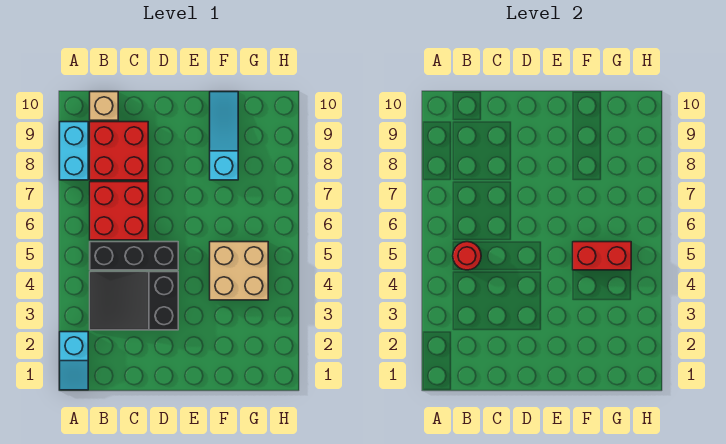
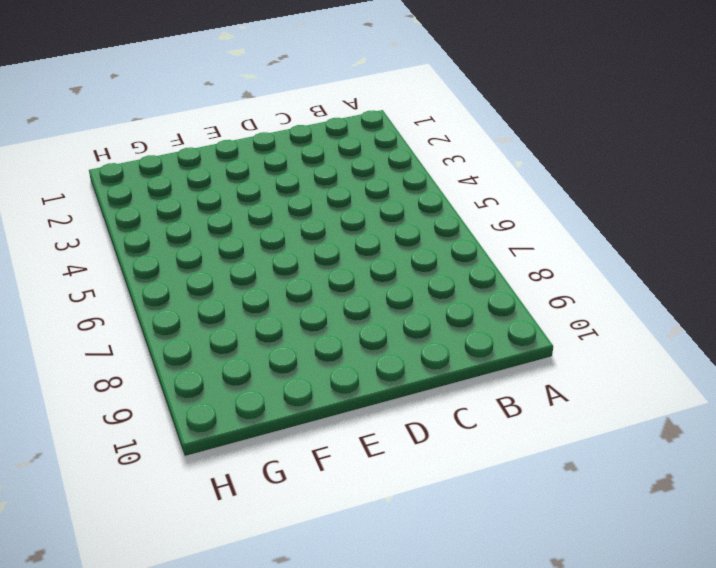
none -> cyan slope A1:A2 level 1 top 2
none -> cyan brick A8:A9 level 1

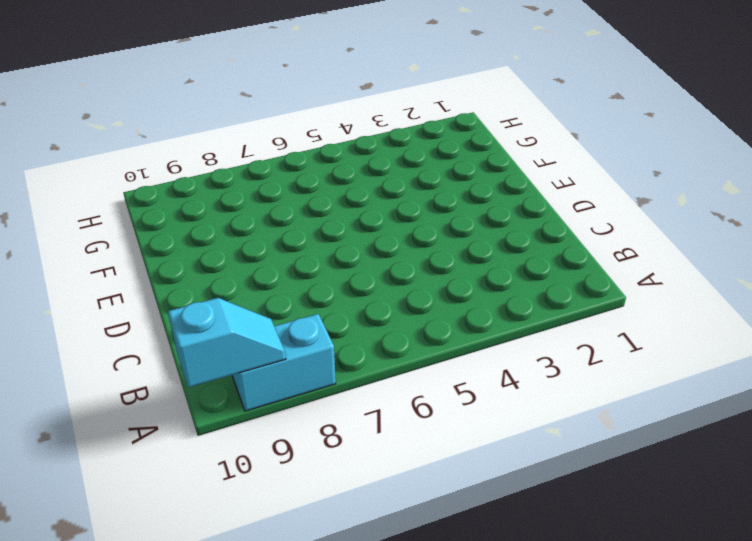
cyan slope A9:A10 level 2 top 10 -> cyan slope A1:A2 level 1 top 2
none -> black slope B3:D4 level 1 top D
none -> black brick B5:D5 level 1

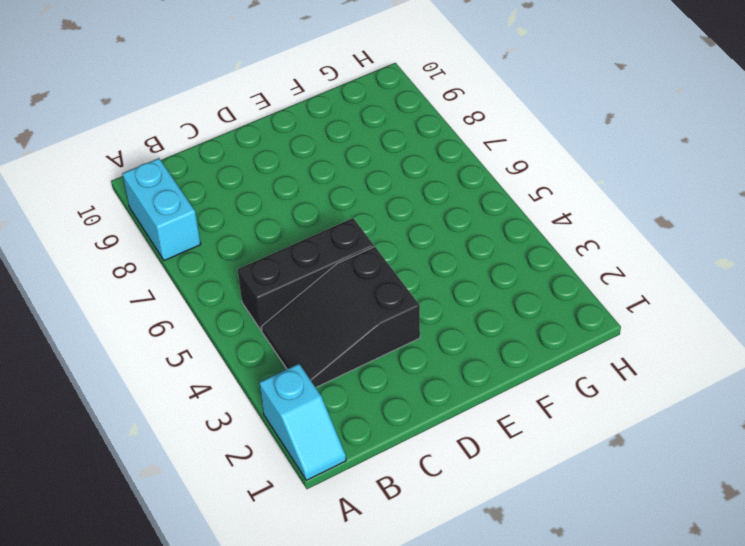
none -> red brick B6:C7 level 1
none -> red brick B8:C9 level 1

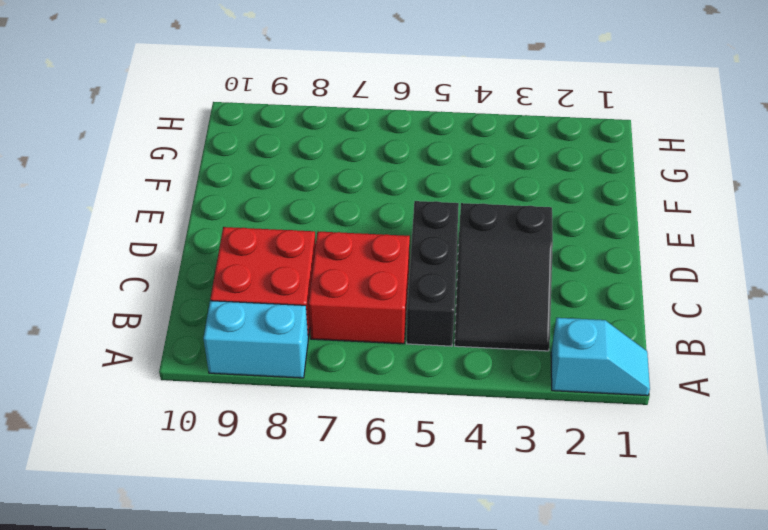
none -> tan brick B10 level 1
none -> tan brick F4:G5 level 1

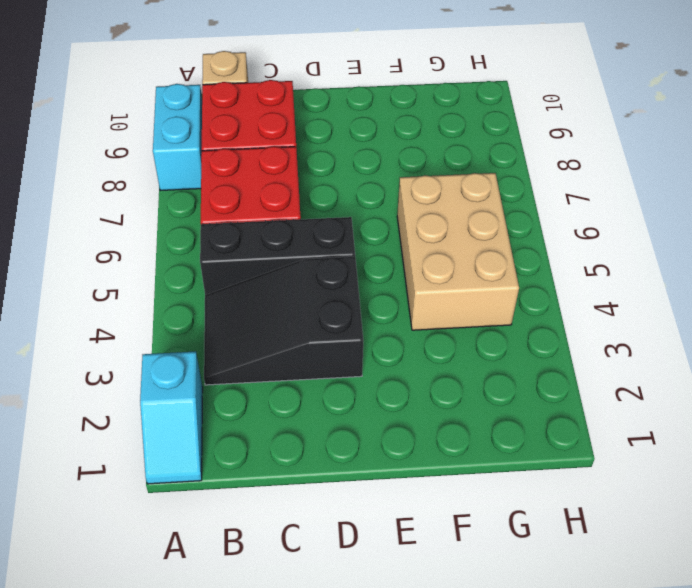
tan brick F4:G6 level 1 -> tan brick F4:G5 level 1
none -> cyan slope F8:F10 level 1 top 8
none -> red round brick B5 level 2

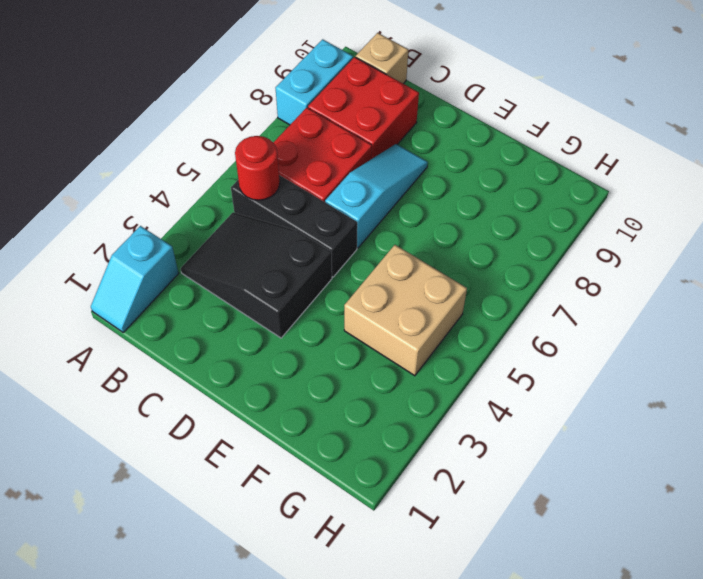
cyan slope D6:D8 level 1 top 6 -> cyan slope F8:F10 level 1 top 8
none -> red brick F5:G5 level 2

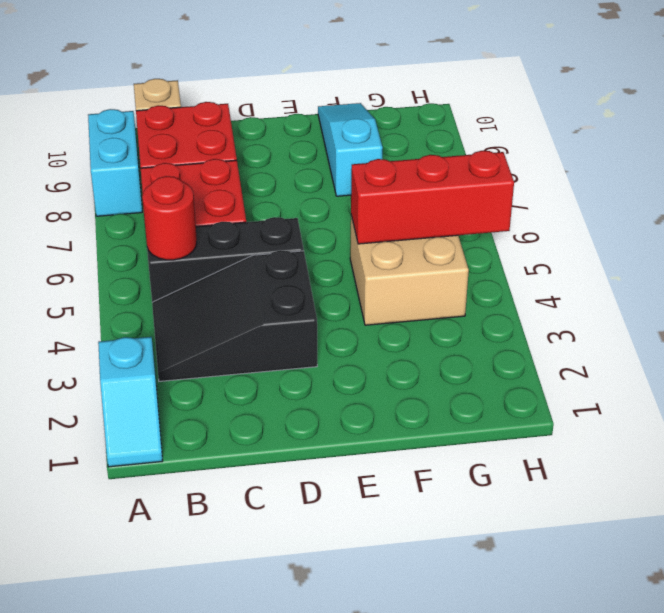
red brick F5:H5 level 2 -> red brick F5:G5 level 2

